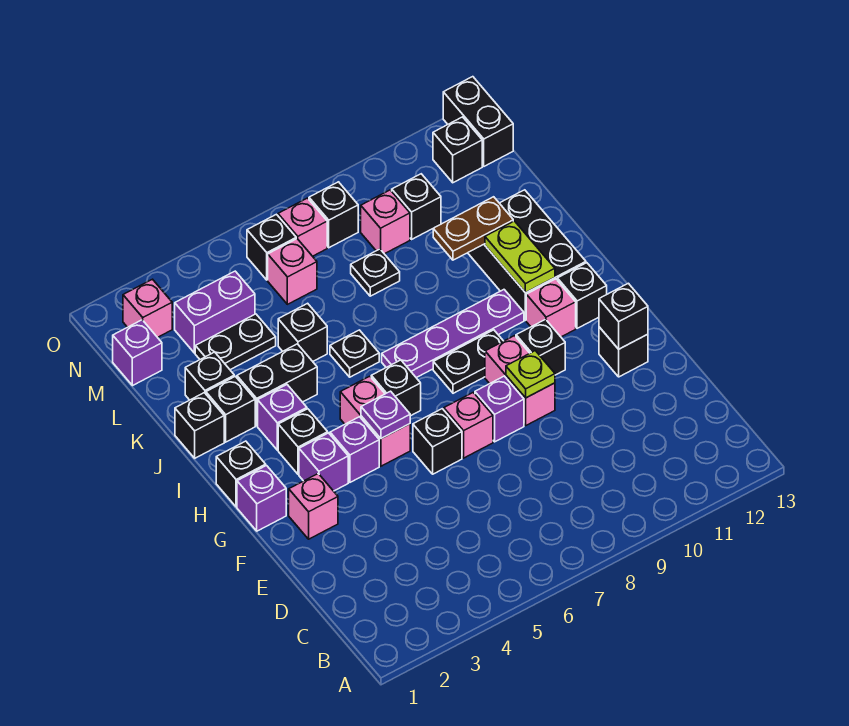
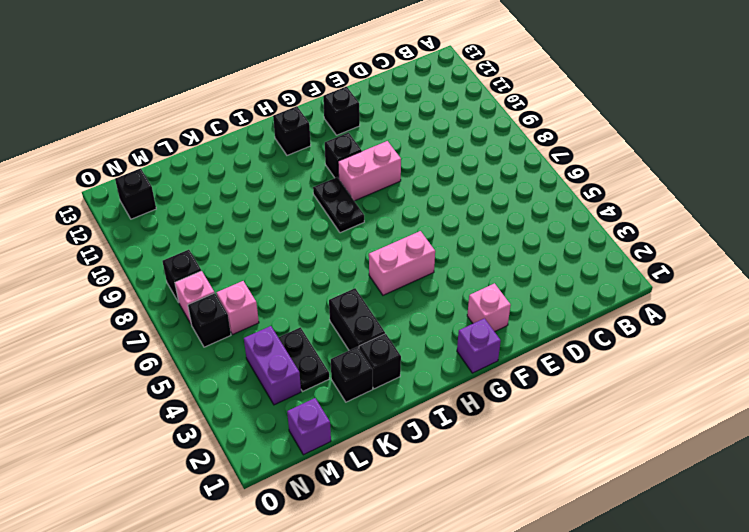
none -> black brick F6 level 1
none -> pink brick F7 level 1
none -> purple brick F8 level 1
none -> purple brick G3 level 1

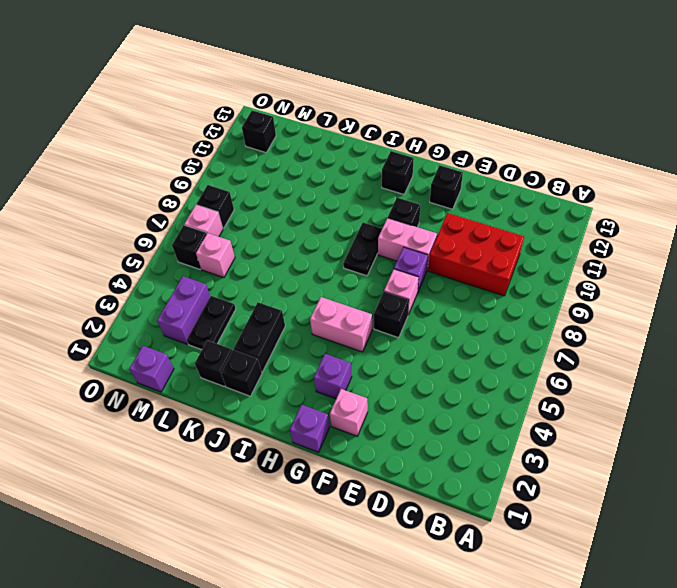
red brick C9:E10 level 1 -> none
none -> purple brick G4 level 1
none -> black brick H1 level 1
none -> black brick H3 level 1
none -> black brick H6 level 1

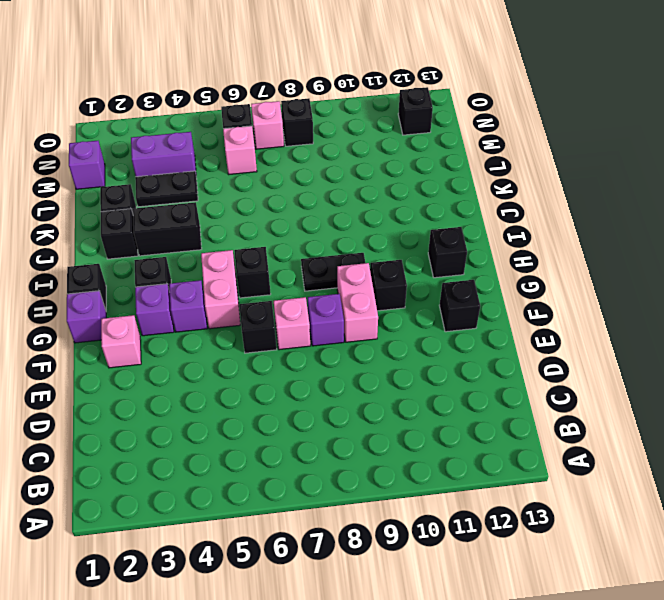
none -> pink brick H11 level 1
none -> purple brick I3 level 1
none -> purple plate I7:I10 level 1
none -> black brick I11:K12 level 1

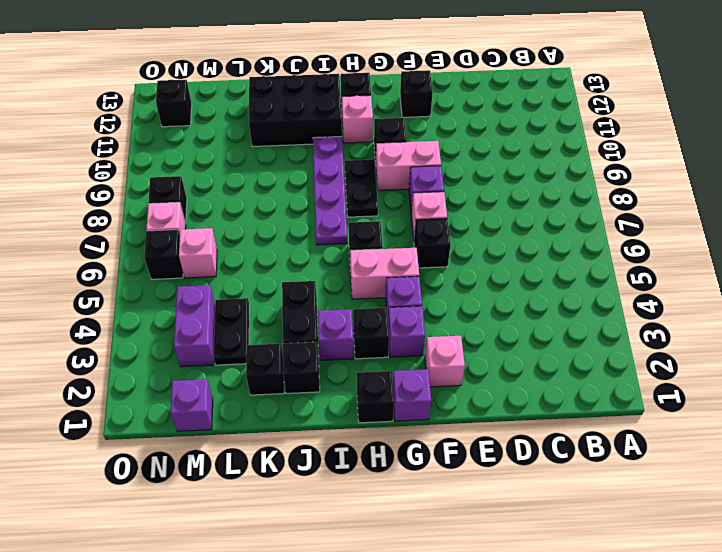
none -> black brick J1 level 1
none -> black plate J6 level 1
none -> black brick K5 level 1
none -> black plate L8 level 1

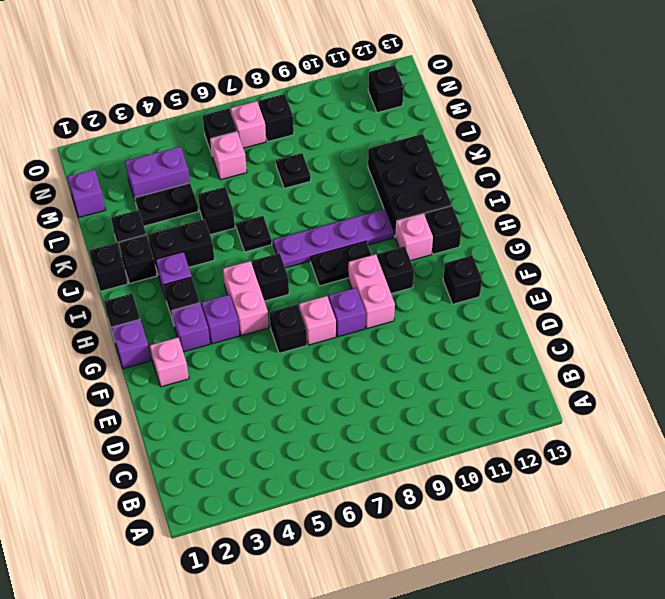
none -> pink brick M9 level 1
none -> black brick M10 level 1
none -> pink brick N2 level 1
none -> black brick N13:O13 level 1

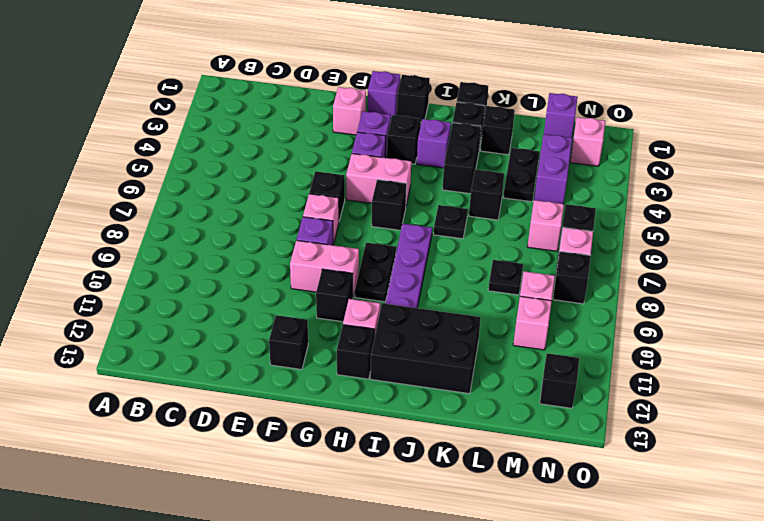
pink brick M10 level 1 -> black brick M10 level 1
none -> black brick N13:O13 level 1
none -> lime plate F9 level 2
none -> black brick F12 level 2
none -> purple plate G5 level 2

